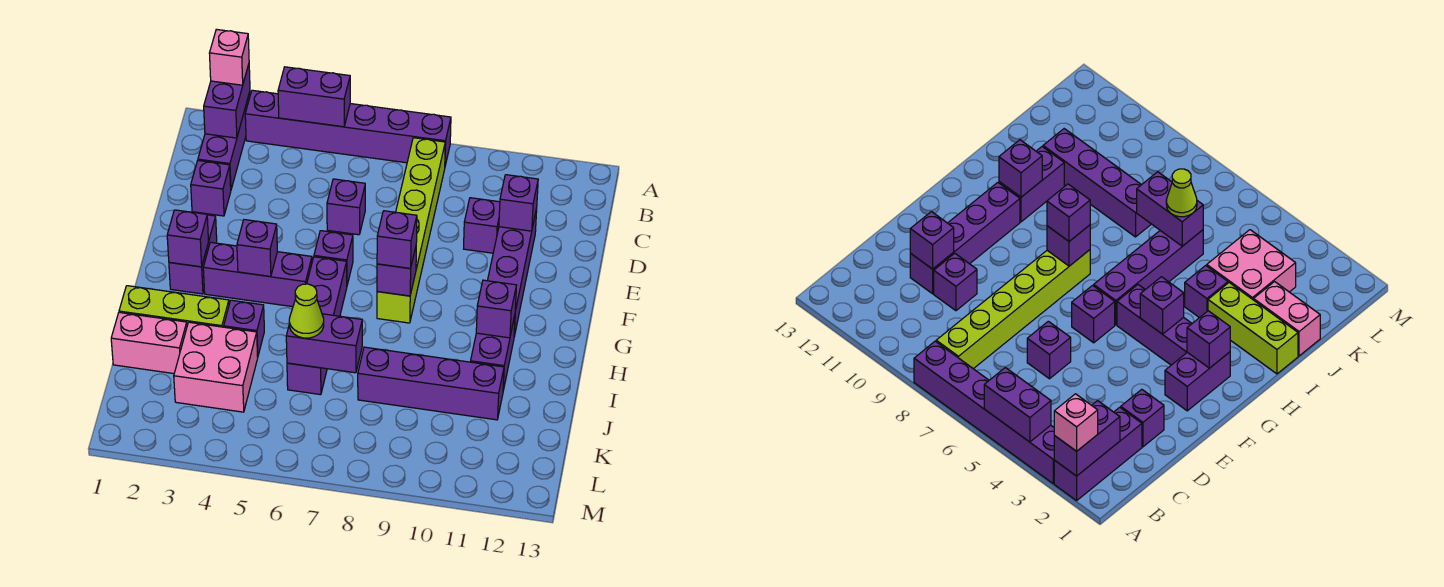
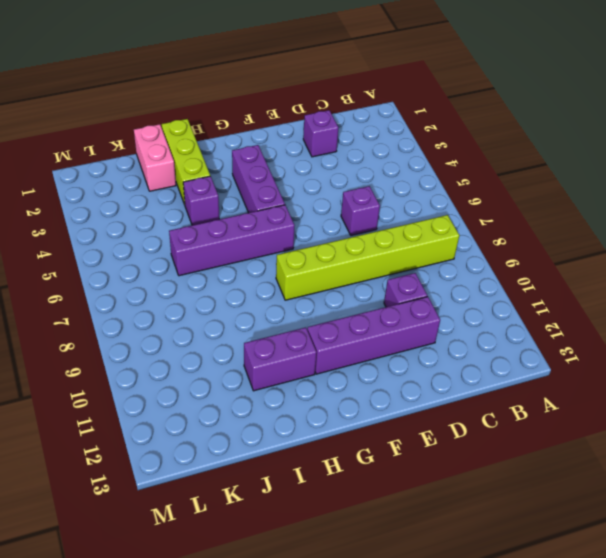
none -> purple brick A2:C2 level 1
none -> purple brick A3:A8 level 1
none -> purple brick F2:G2 level 1

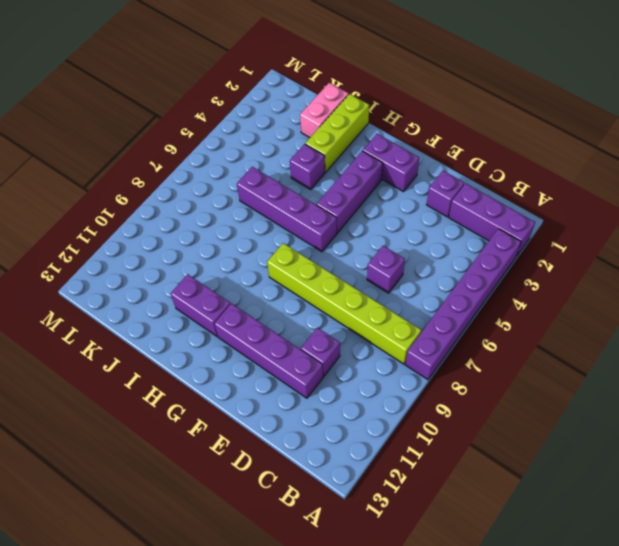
none -> purple brick F6 level 1
none -> pink brick J3:K4 level 1
none -> purple brick J8:J11 level 1

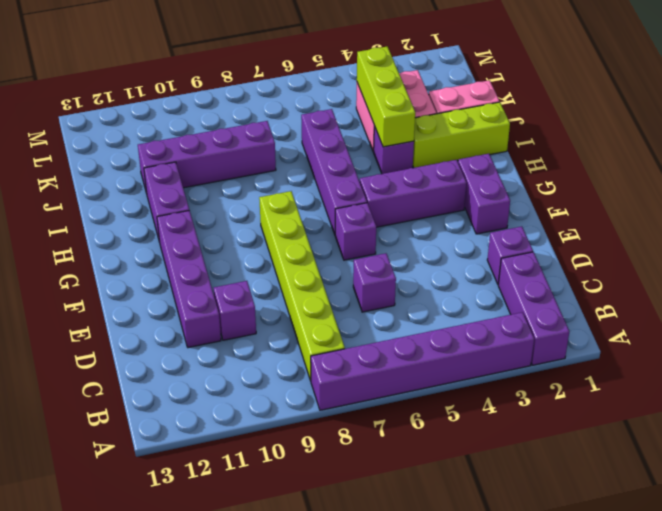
lime brick I4:K4 level 2 -> none
none -> purple brick A2:B2 level 2
none -> purple brick A4:A5 level 2
none -> purple brick D11 level 2

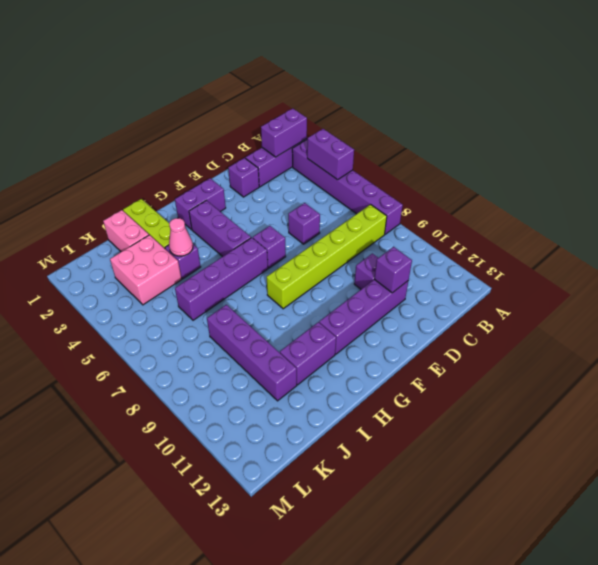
pink cone I4 level 2 -> none
none -> purple brick G2 level 2
none -> purple brick G4 level 2
none -> purple brick G8 level 2

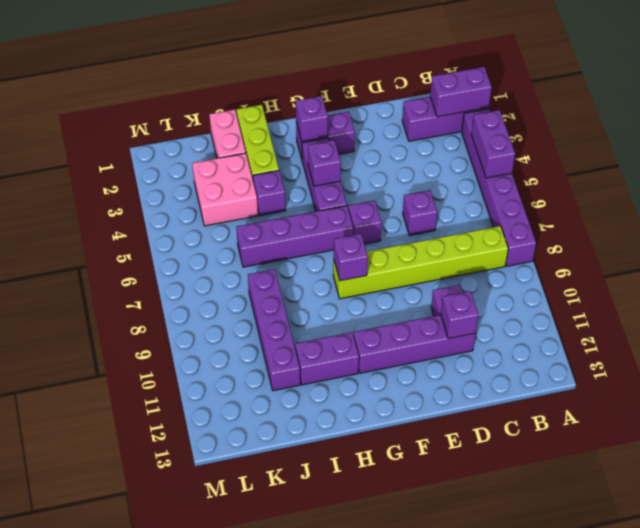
none -> purple brick D2 level 1
none -> purple brick H11 level 2
none -> purple brick J6:J7 level 2

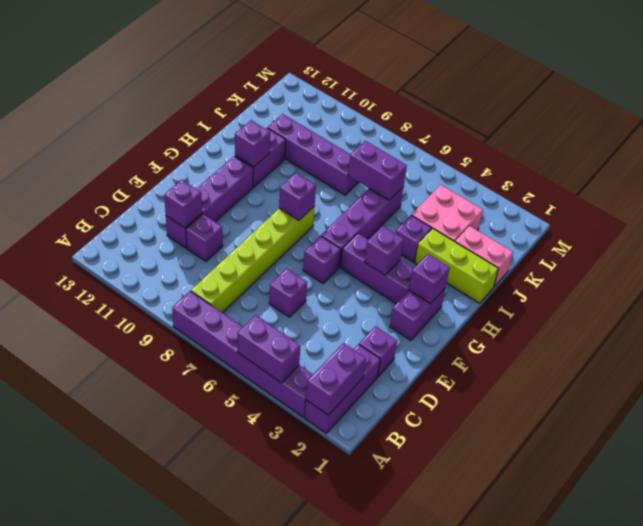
none -> pink brick A2 level 3
none -> purple brick G8 level 3
none -> lime cone J6 level 3

